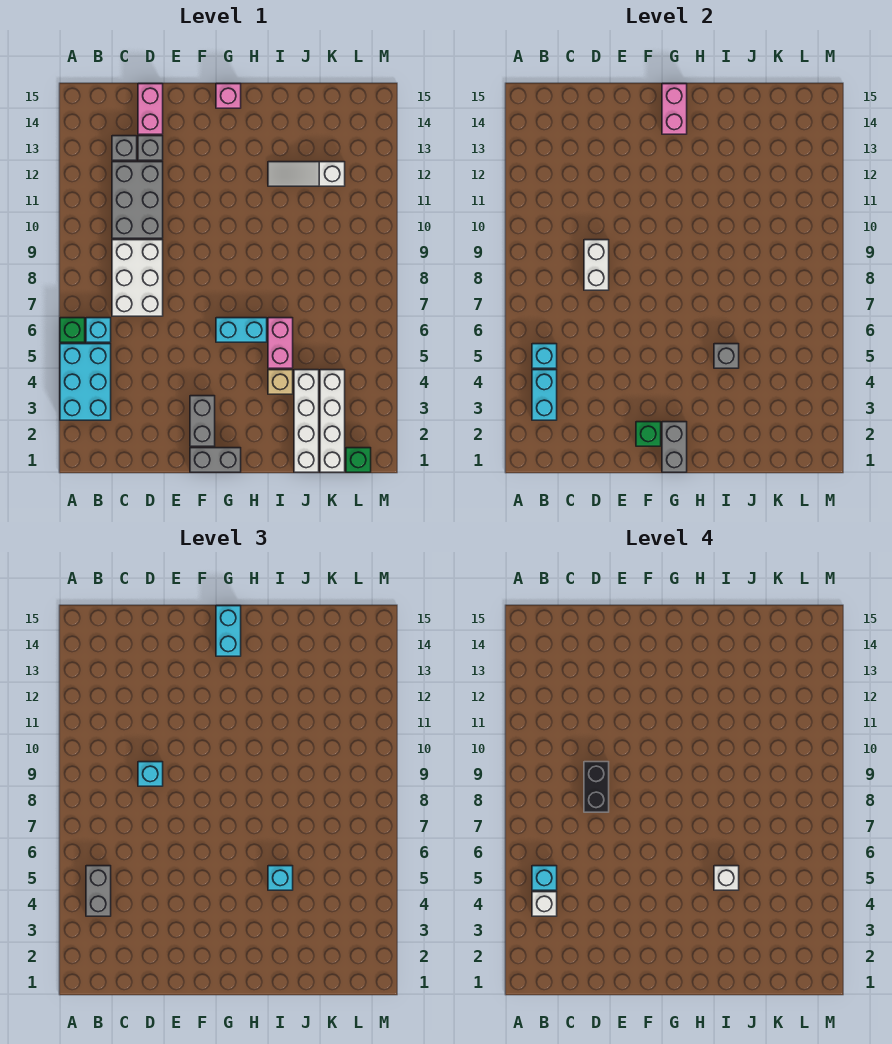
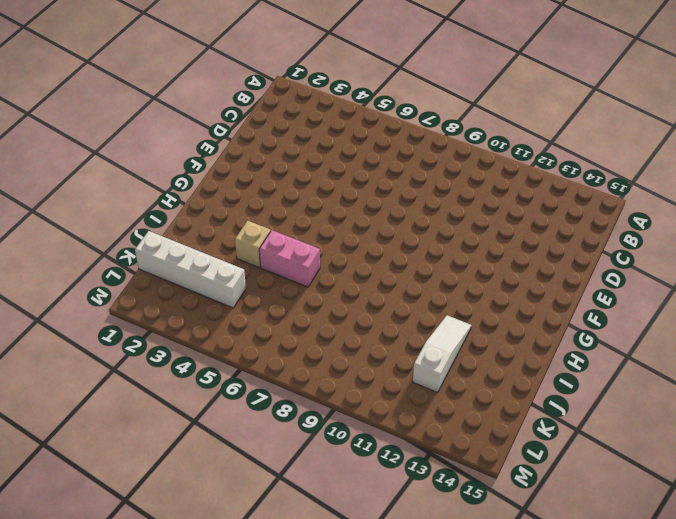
none -> cyan brick A3:B5 level 1
none -> green brick A6 level 1
none -> cyan brick B6 level 1
none -> white brick C7:D9 level 1

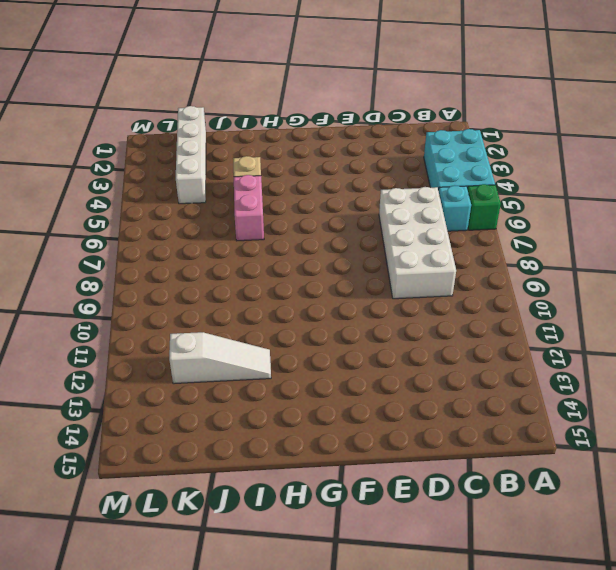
white brick C6:D9 level 1 -> white brick C7:D9 level 1
none -> grey brick C10:D12 level 1
none -> grey brick C13 level 1
none -> grey brick D13 level 1
none -> pink brick D14:D15 level 1

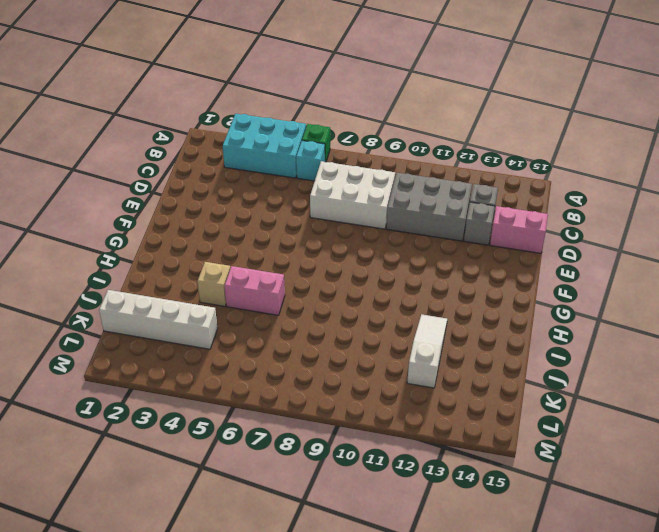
none -> grey brick F1:G1 level 1
none -> grey brick F2:F3 level 1
none -> cyan brick G6:H6 level 1
none -> pink brick G15 level 1

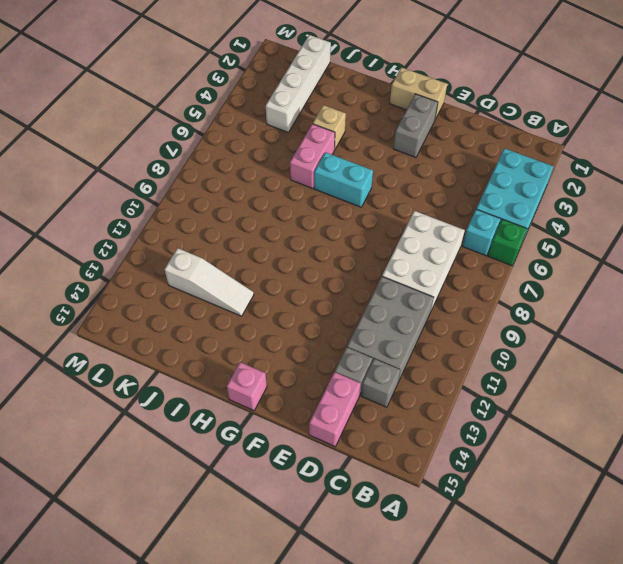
tan brick F1:G1 level 1 -> grey brick F1:G1 level 1
none -> white brick J1:J4 level 1
none -> green brick L1 level 1
none -> cyan brick B3:B4 level 2
none -> cyan brick B5 level 2

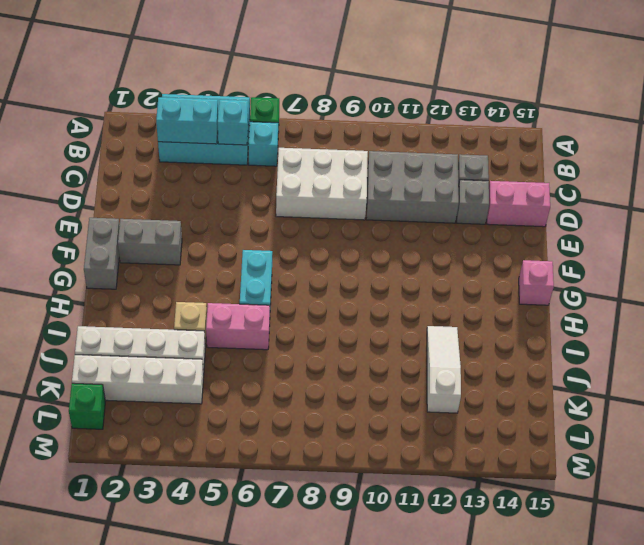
none -> white brick D8:D9 level 2
none -> green brick F2 level 2
none -> grey brick G1:G2 level 2
none -> pink brick G14:G15 level 2

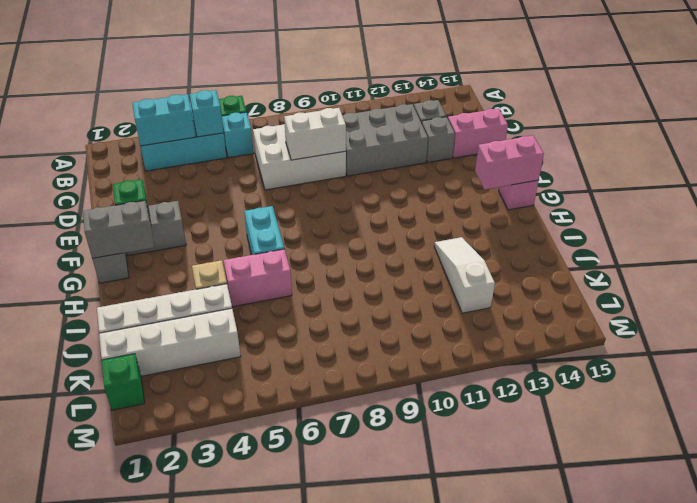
none -> grey brick I5 level 2
none -> grey brick B4:B5 level 3
none -> cyan brick D9 level 3
none -> cyan brick G14:G15 level 3

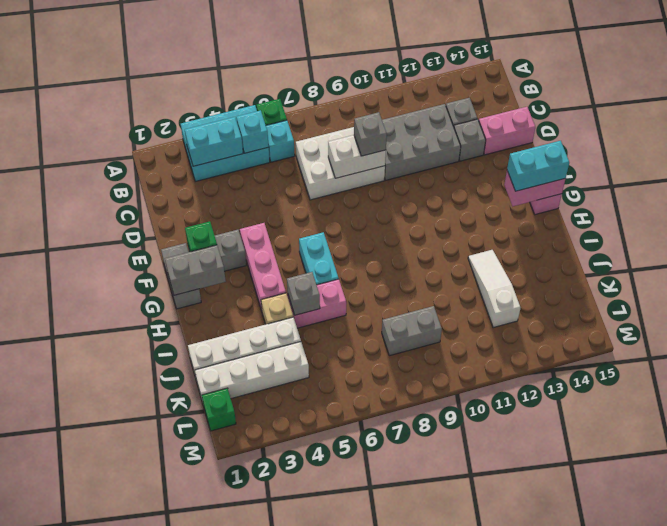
grey brick D9 level 3 -> cyan brick D9 level 3
pink brick F4:H4 level 1 -> none
grey brick K8:K9 level 1 -> grey brick B4:B5 level 3
none -> cyan brick I5 level 3
none -> white brick B4 level 4
none -> cyan brick B5 level 4
none -> black brick D8:D9 level 4

